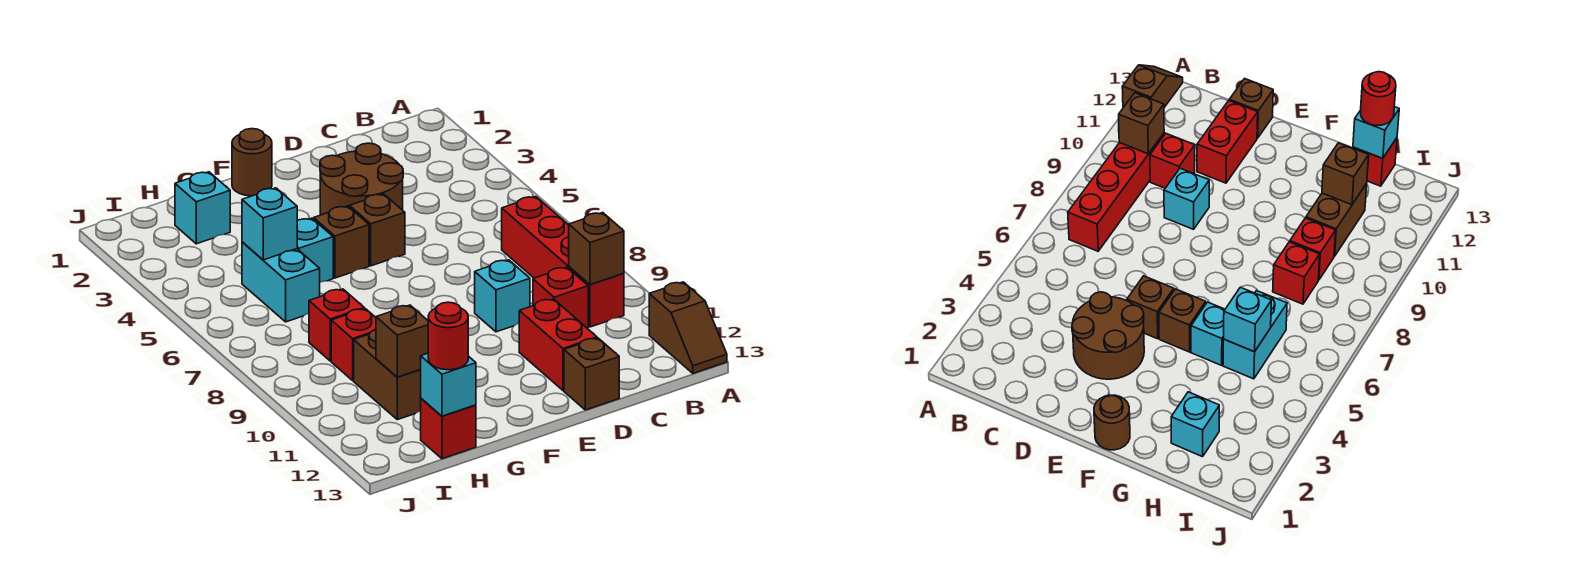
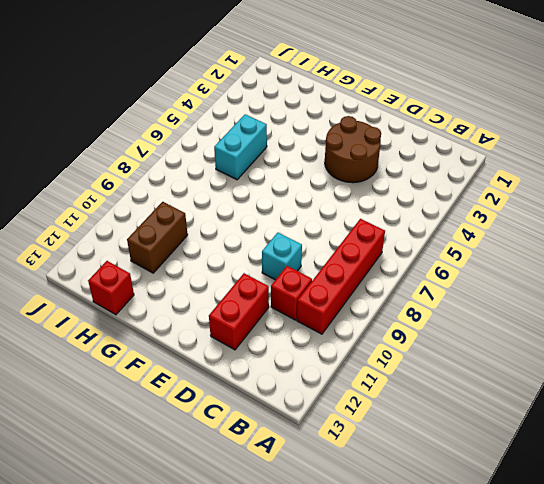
none -> brown slope A12:A13 level 1 top 12
none -> brown brick D13 level 1
none -> brown brick E5 level 1

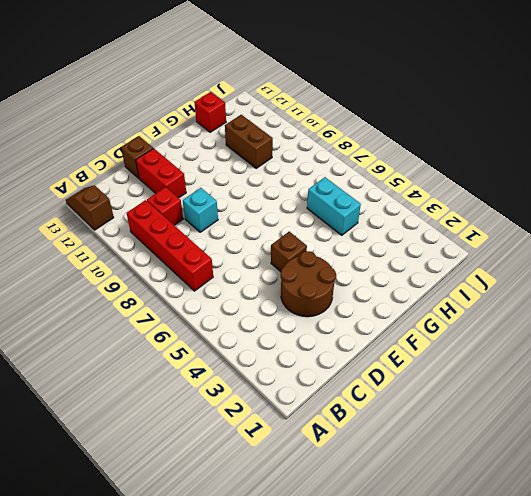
none -> brown round brick F1 level 1
none -> brown brick F5 level 1
none -> cyan brick G5 level 1

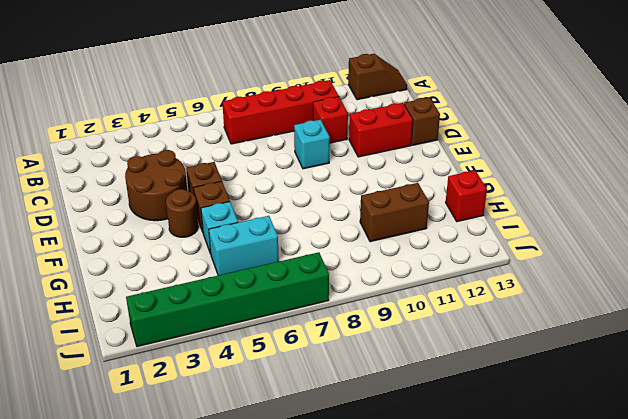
brown round brick F4 level 1 -> brown round brick F1 level 1
green brick J2:J7 level 1 -> none
none -> cyan brick H2 level 1
none -> red brick H8 level 1
none -> red brick H9 level 1

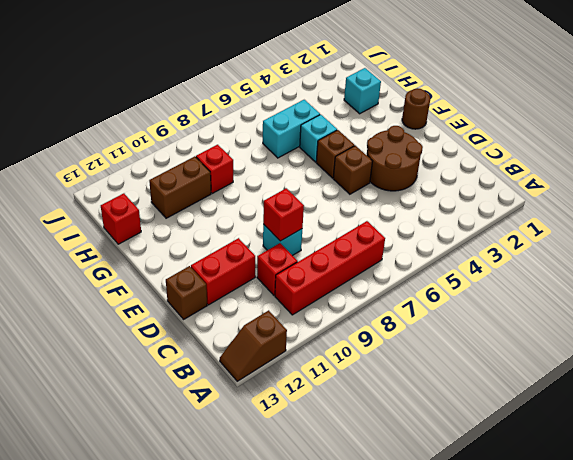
red brick D9 level 2 -> red brick H8 level 1
none -> brown brick B10 level 2
none -> cyan brick H5 level 2
none -> brown brick H11 level 2

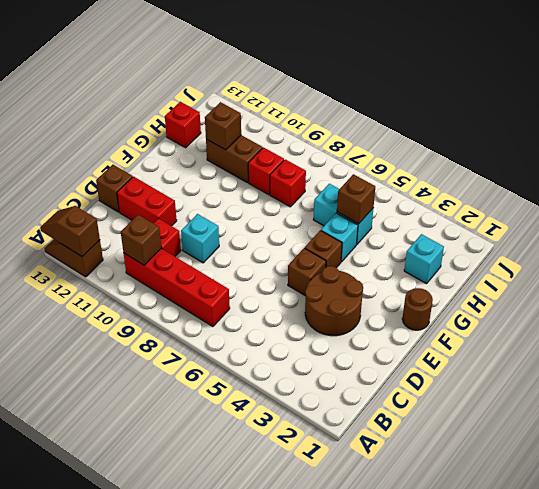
brown slope A12:A13 level 2 top 12 -> none
brown brick H5 level 2 -> cyan brick H5 level 2
none -> cyan brick H13 level 2
none -> red round brick H13 level 3

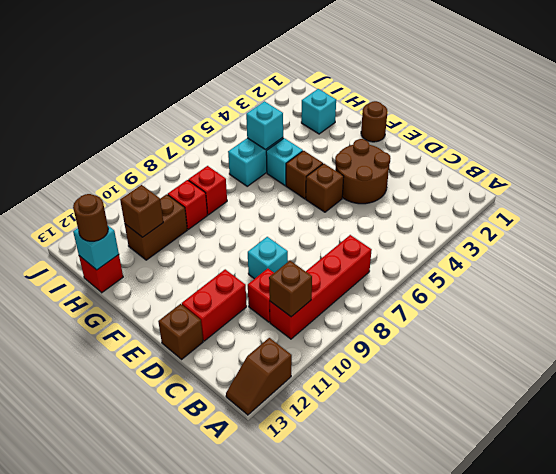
brown round brick H13 level 3 -> red round brick H13 level 3

